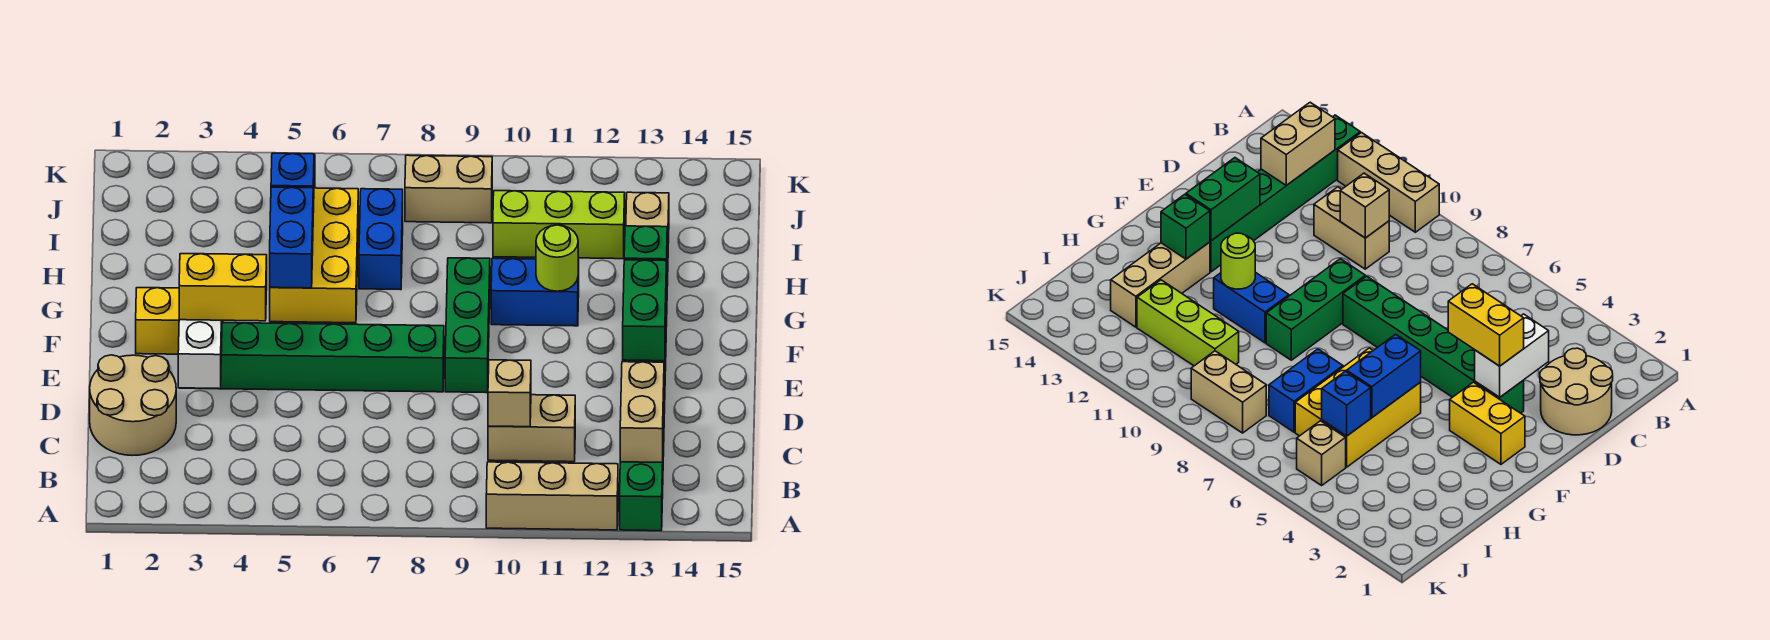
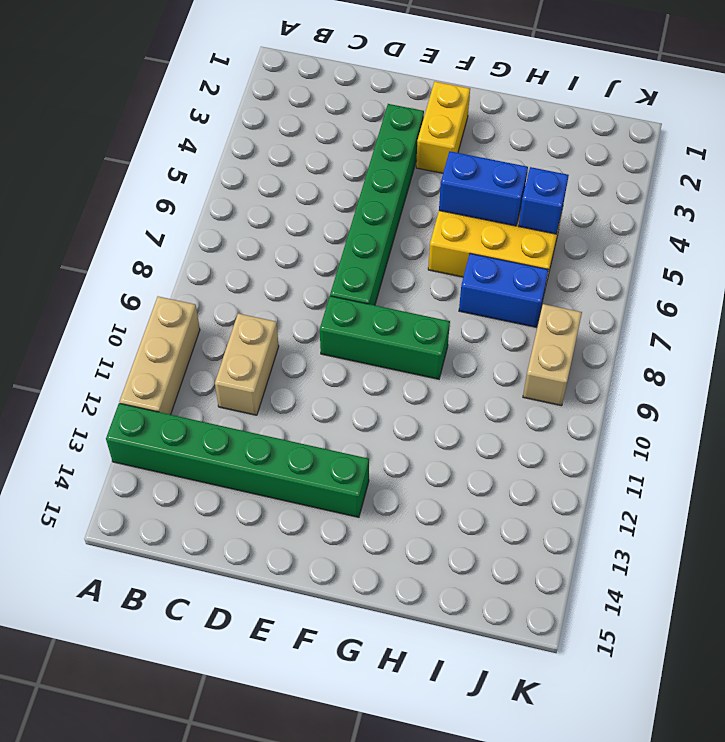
none -> tan round brick C1:D2 level 1
none -> blue brick G10:G11 level 1
none -> tan brick G13:I13 level 1

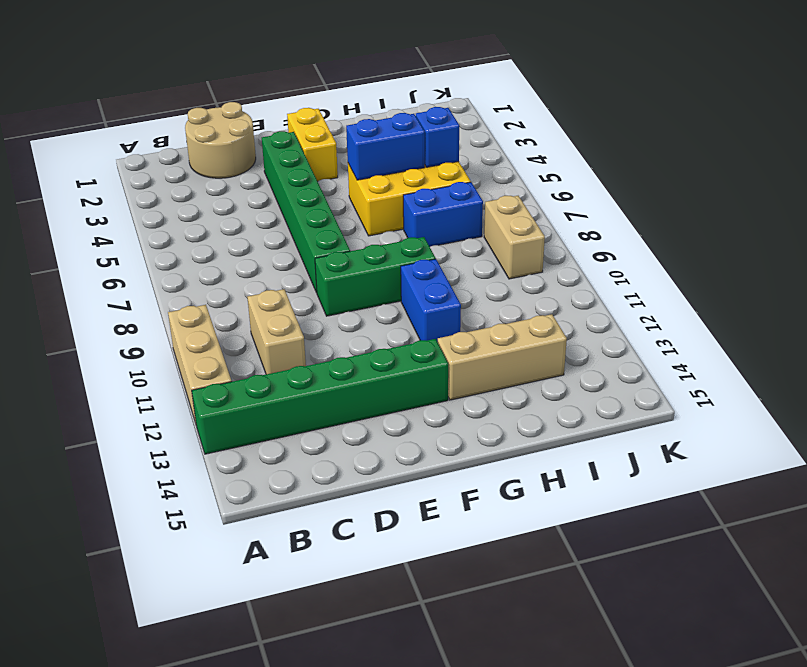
none -> lime brick I10:I12 level 1
none -> tan brick J5 level 1
none -> tan brick B13:C13 level 2

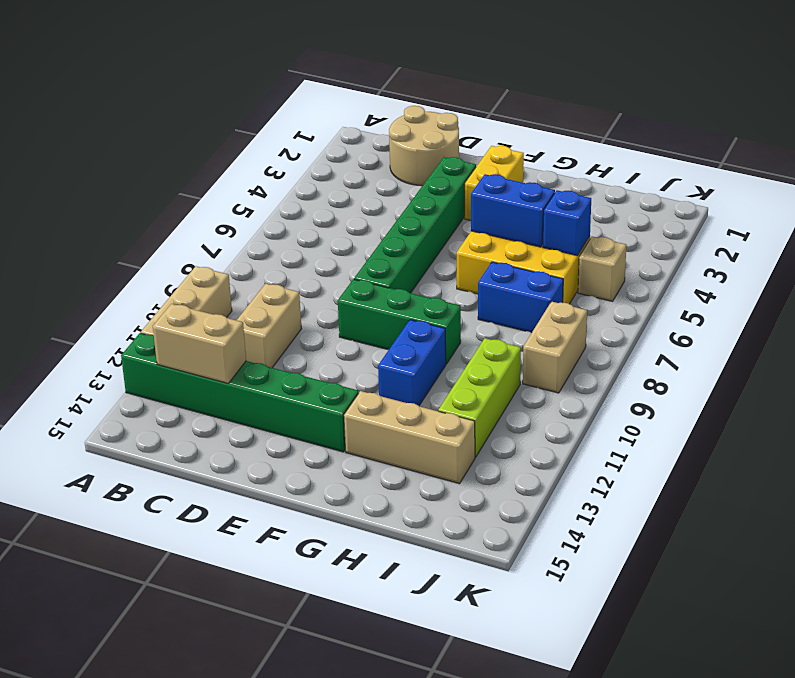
none -> tan brick C10 level 2
none -> white brick D3:E3 level 2
none -> green brick E13:F13 level 2

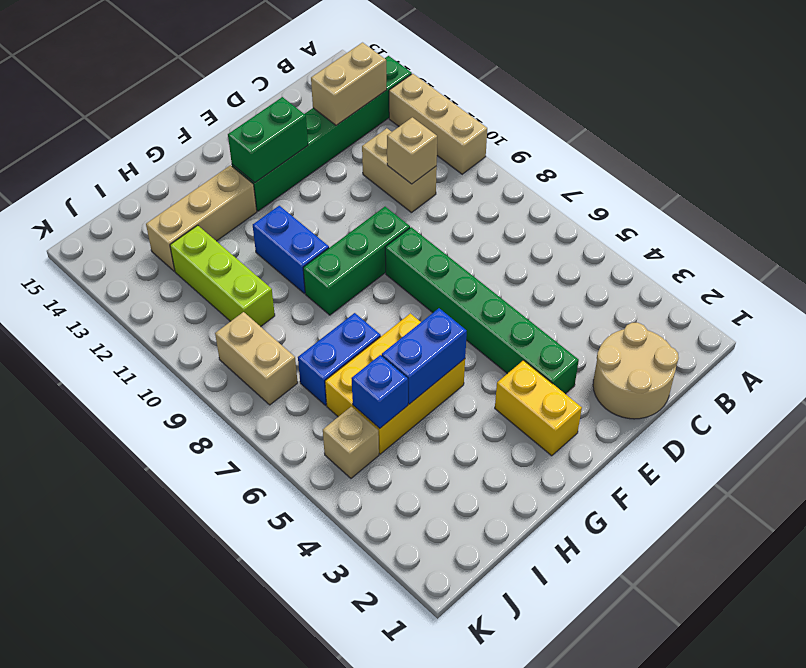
none -> white brick D3:E3 level 2
none -> lime round brick G11 level 2
none -> green brick G13 level 2

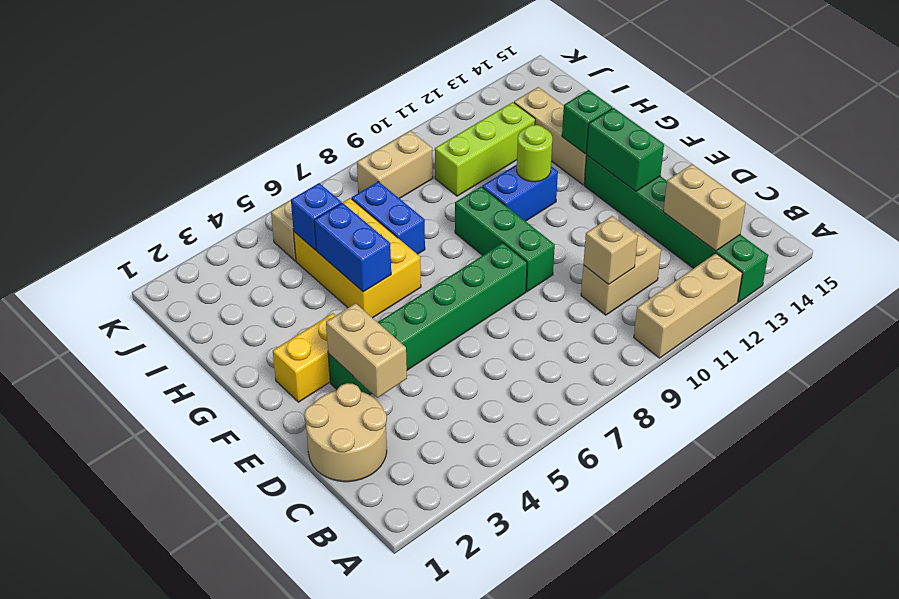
tan brick D3:E3 level 2 -> white brick D3:E3 level 2
none -> yellow brick E3:E4 level 3

